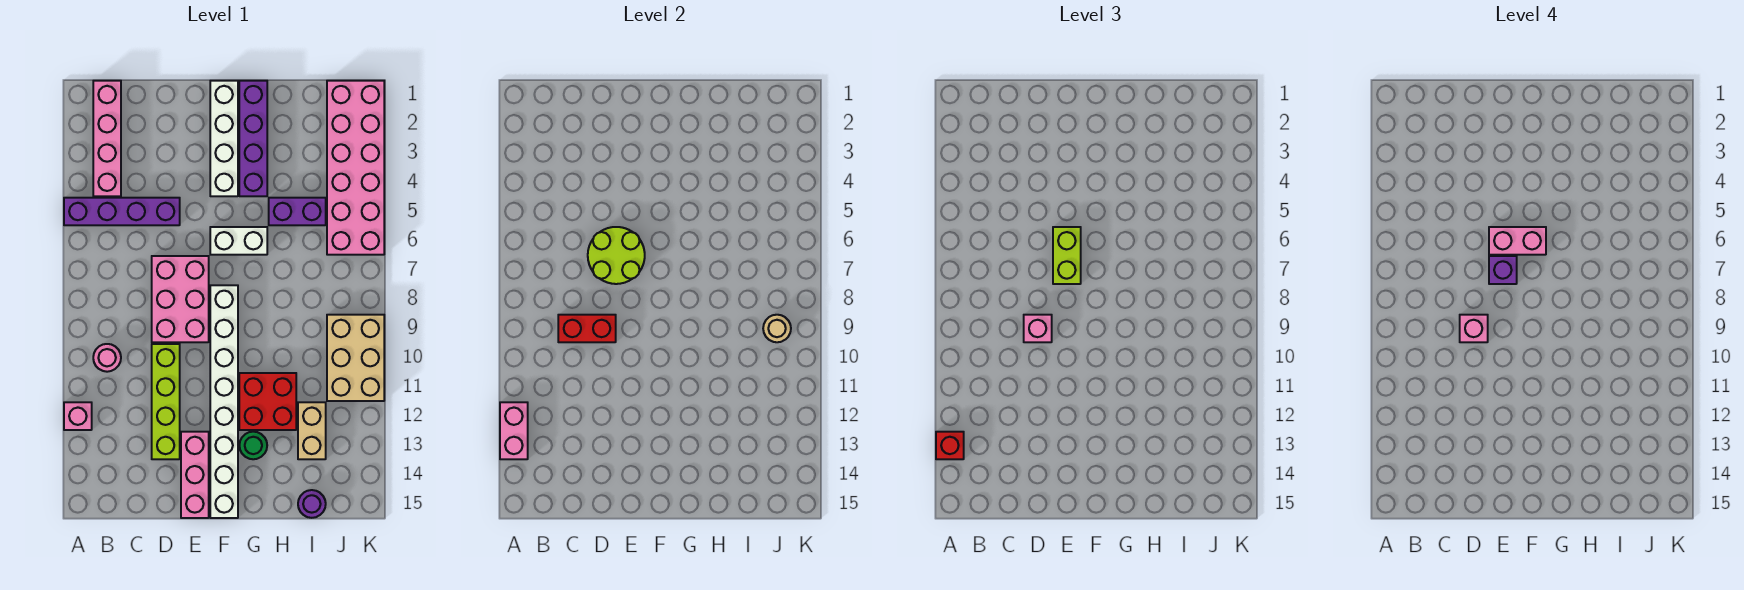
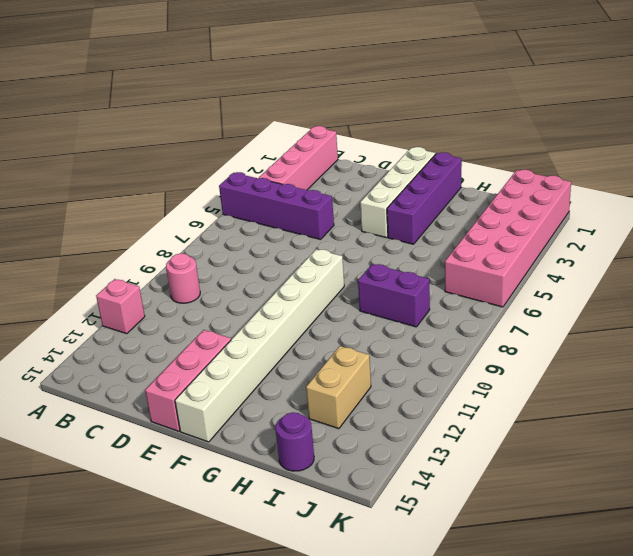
purple brick H8:I8 level 1 -> purple brick H5:I5 level 1
none -> pink brick D7:E9 level 1
none -> lime brick D10:D13 level 1
none -> white brick F6:G6 level 1

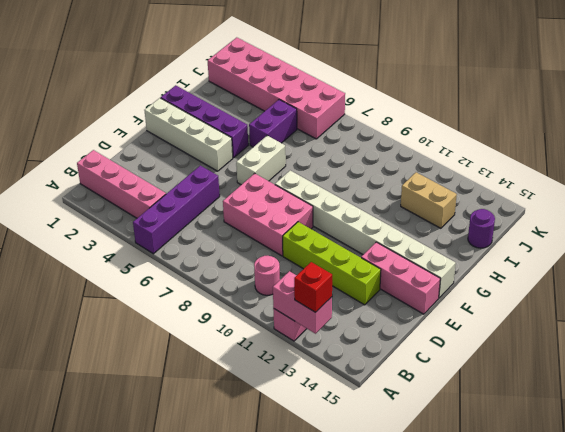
none -> red brick G11:H12 level 1
none -> green round brick G13 level 1
none -> tan brick J9:K11 level 1

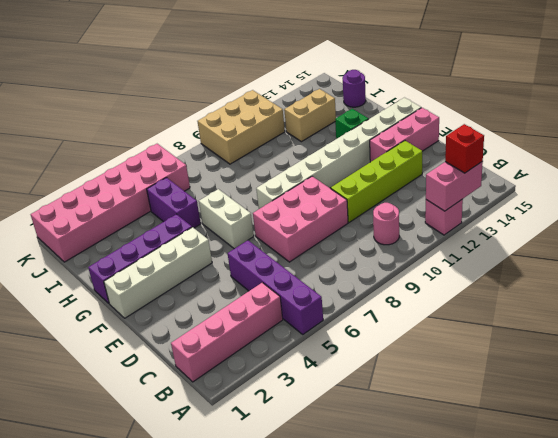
green brick G13 level 1 -> green round brick G13 level 1
none -> red brick G11:H12 level 1
none -> red brick C9:D9 level 2
none -> lime round brick D6:E7 level 2

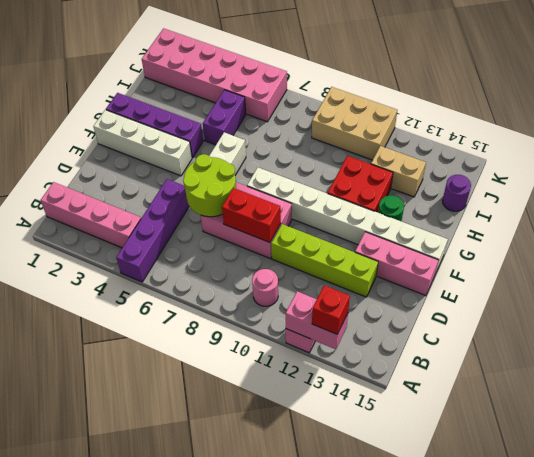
red brick D8:D9 level 2 -> red brick C9:D9 level 2
none -> tan round brick J9 level 2
none -> pink brick D9 level 3
none -> lime brick E6:E7 level 3

